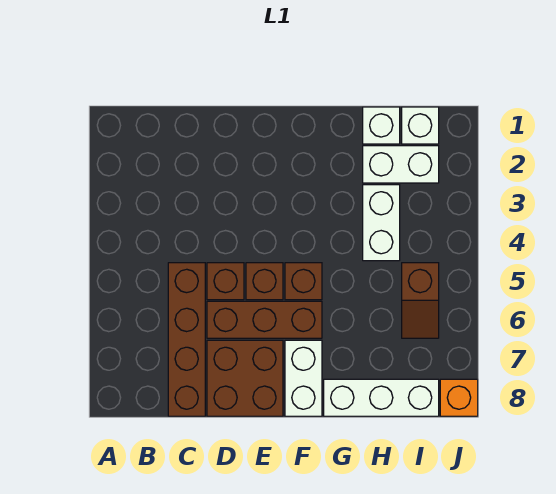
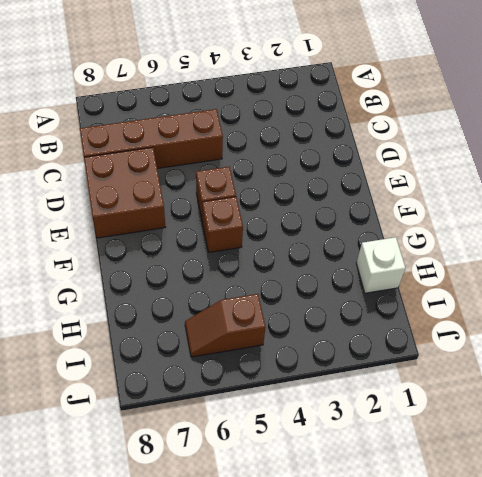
none -> brown brick D5 level 1
none -> brown brick D6:F6 level 1
none -> white brick F7:F8 level 1

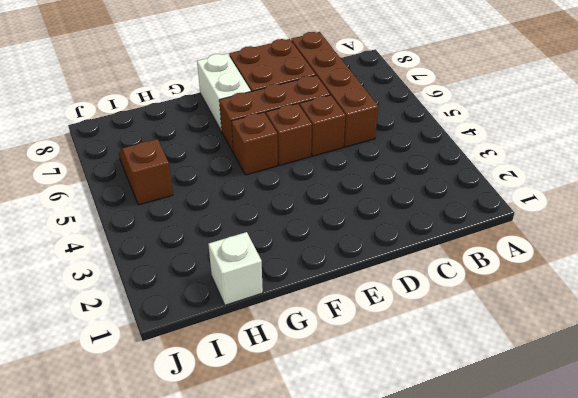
none -> white brick G8:I8 level 1
none -> white brick H2:I2 level 1
none -> white brick H3:H4 level 1

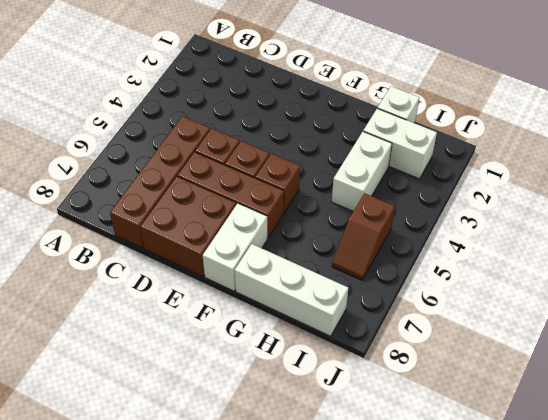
none -> white brick I1 level 1
none -> orange brick J8 level 1

